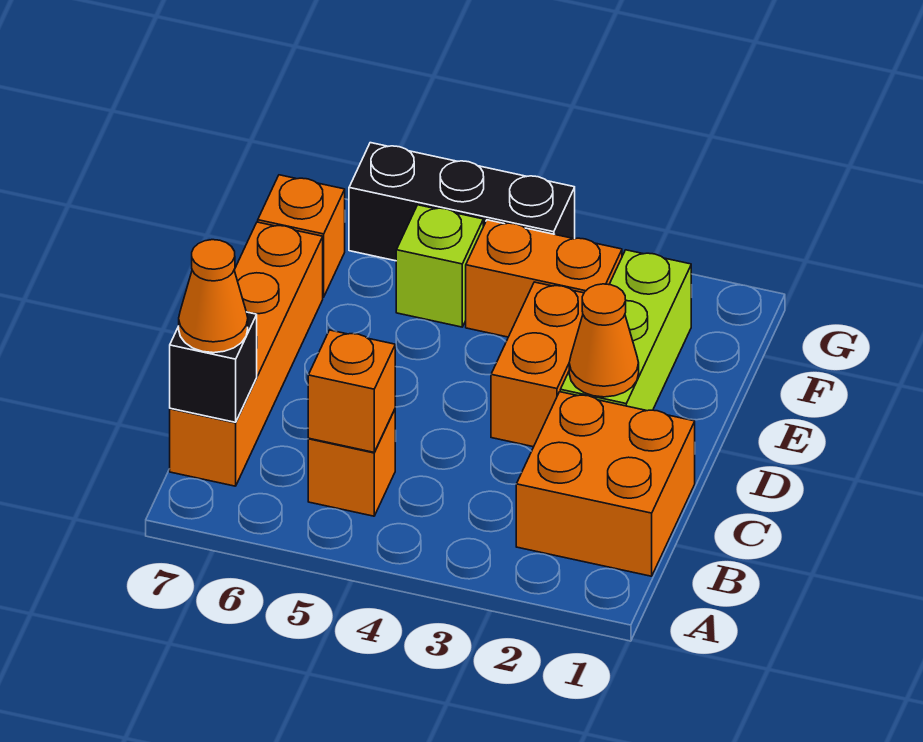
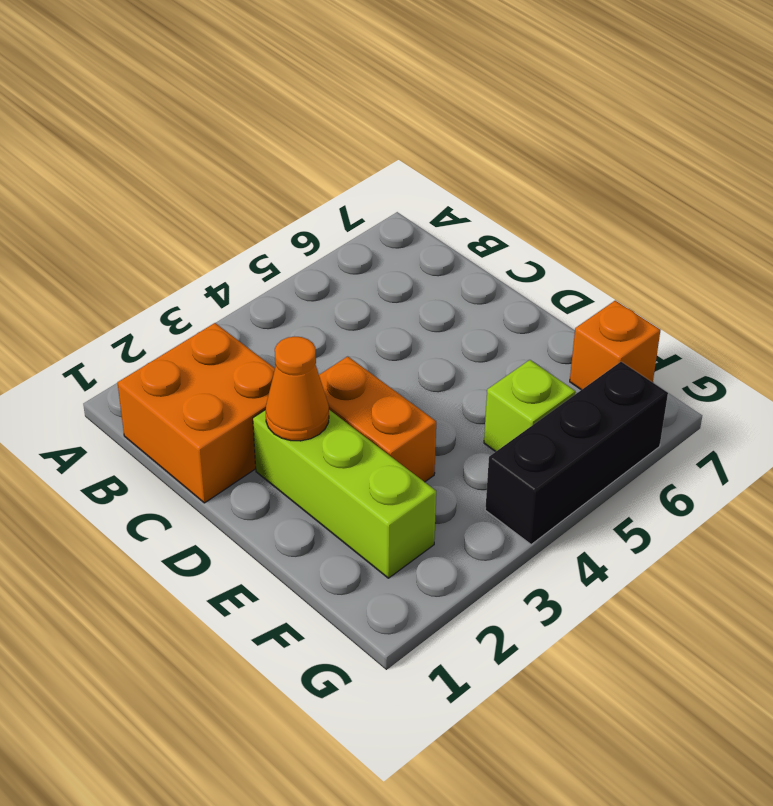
none -> orange brick B5 level 1
none -> orange brick B7:E7 level 1
none -> orange brick F3:F4 level 1

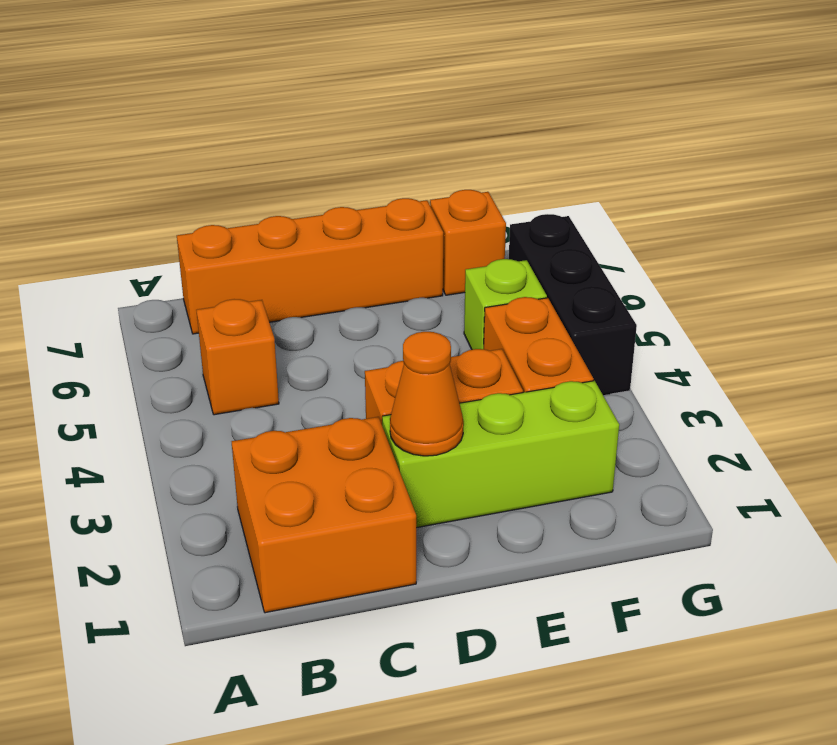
none -> orange brick B5 level 2
none -> black brick B7 level 2
none -> orange cone B7 level 3

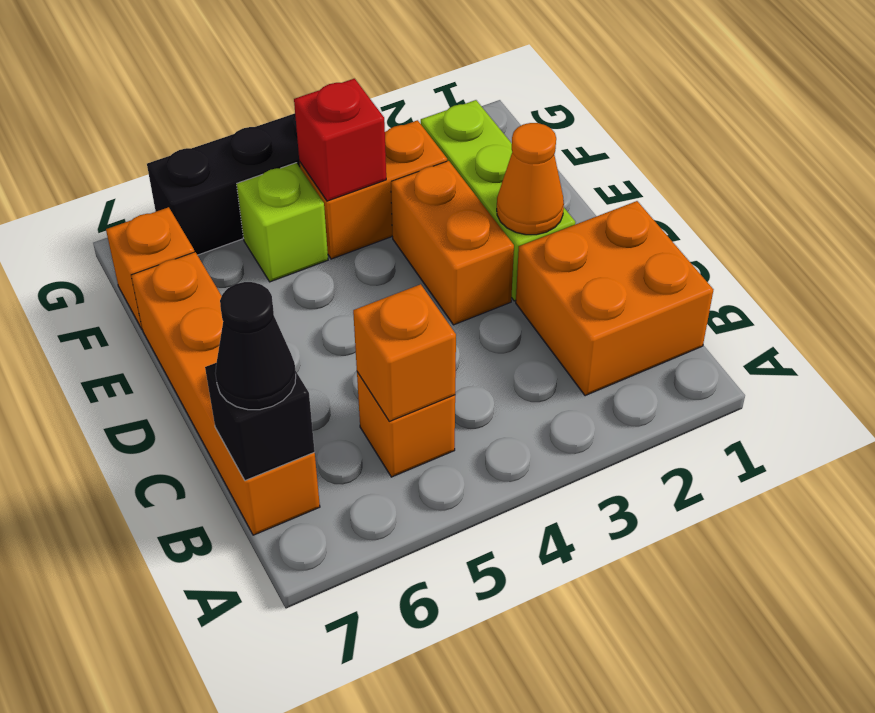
black cone B7 level 3 -> orange cone B7 level 3
red brick F4 level 2 -> none

